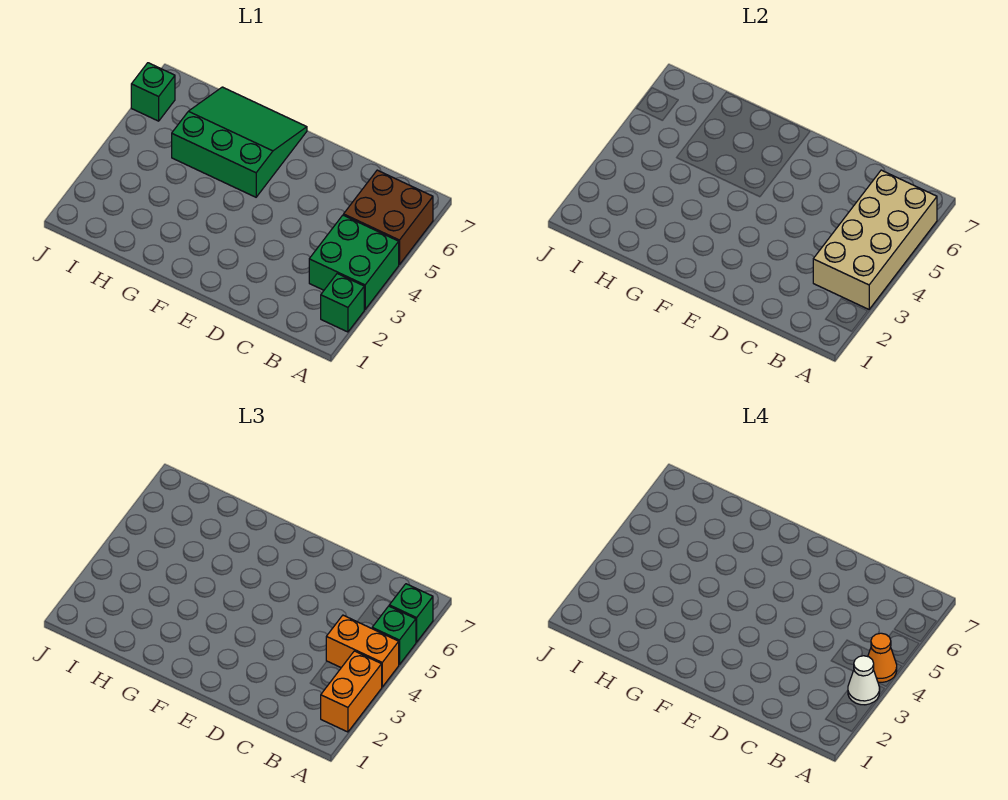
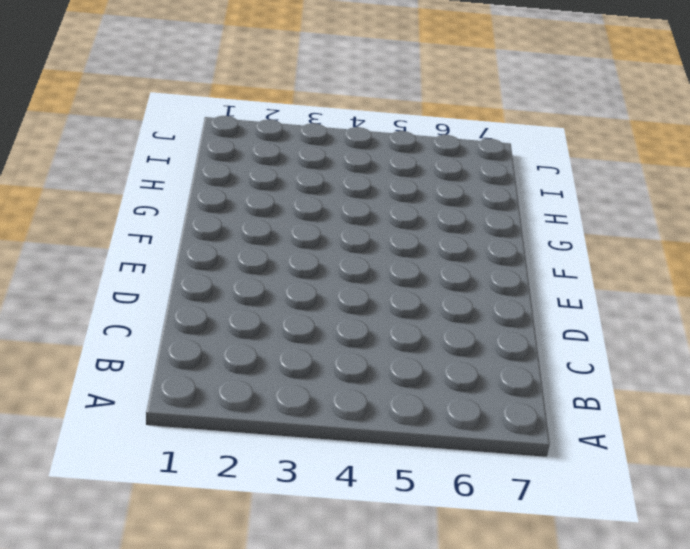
none -> green brick A2 level 1
none -> green brick A3:B4 level 1
none -> brown brick A5:B6 level 1

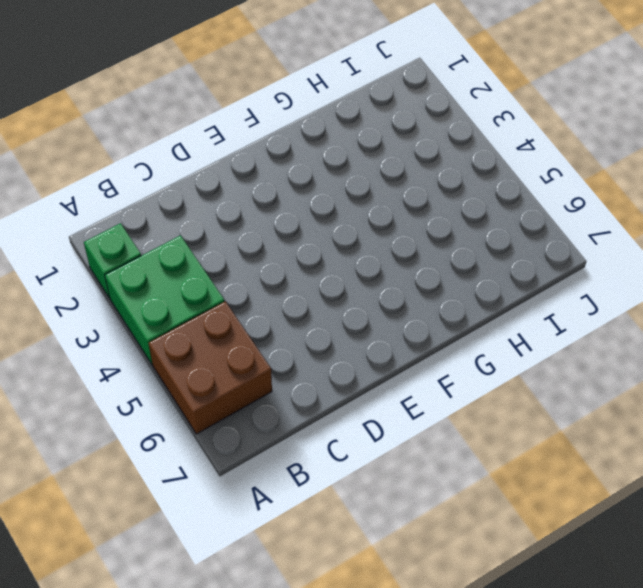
none -> green slope F5:H7 level 1 top 5
none -> green brick J6 level 1
none -> tan brick A3:B6 level 2

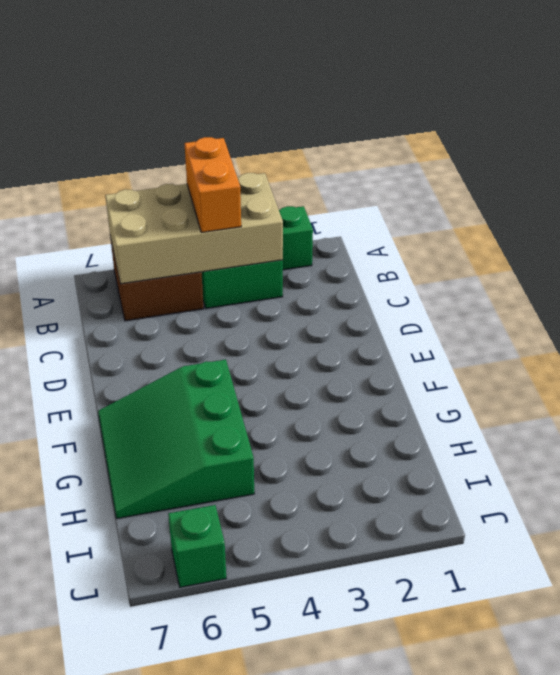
none -> orange brick A2:A3 level 3
none -> green brick A5 level 3
none -> green brick A6 level 3

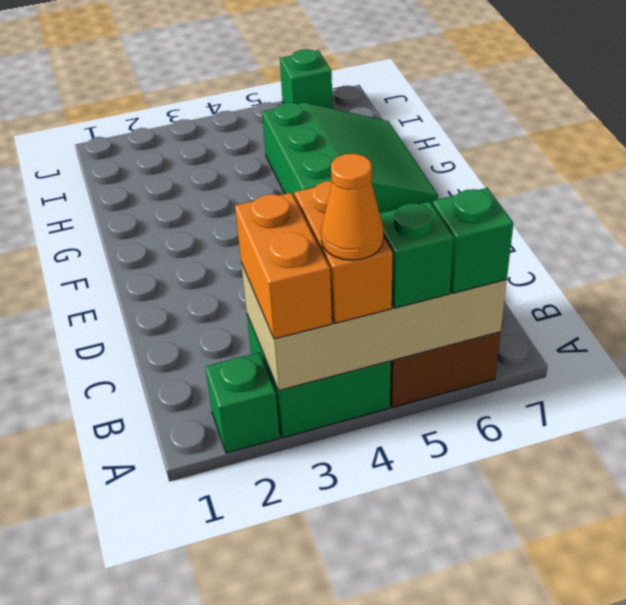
orange brick A3:B3 level 3 -> orange brick A2:A3 level 3
none -> white cone A3 level 4

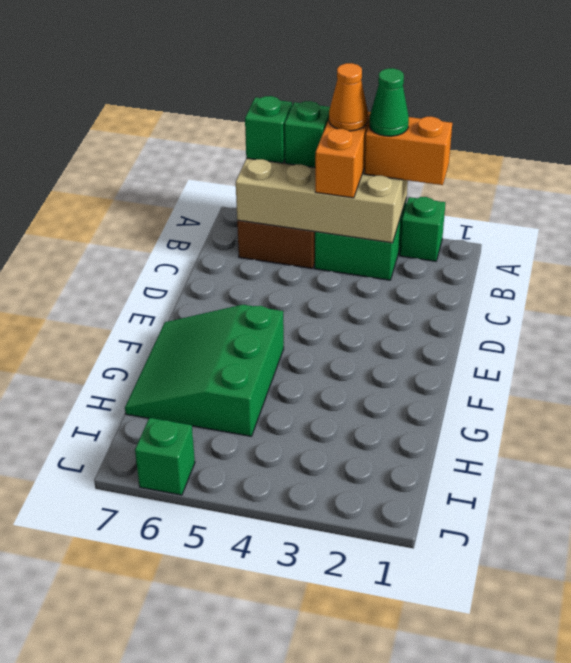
green cone A3 level 4 -> white cone A3 level 4

